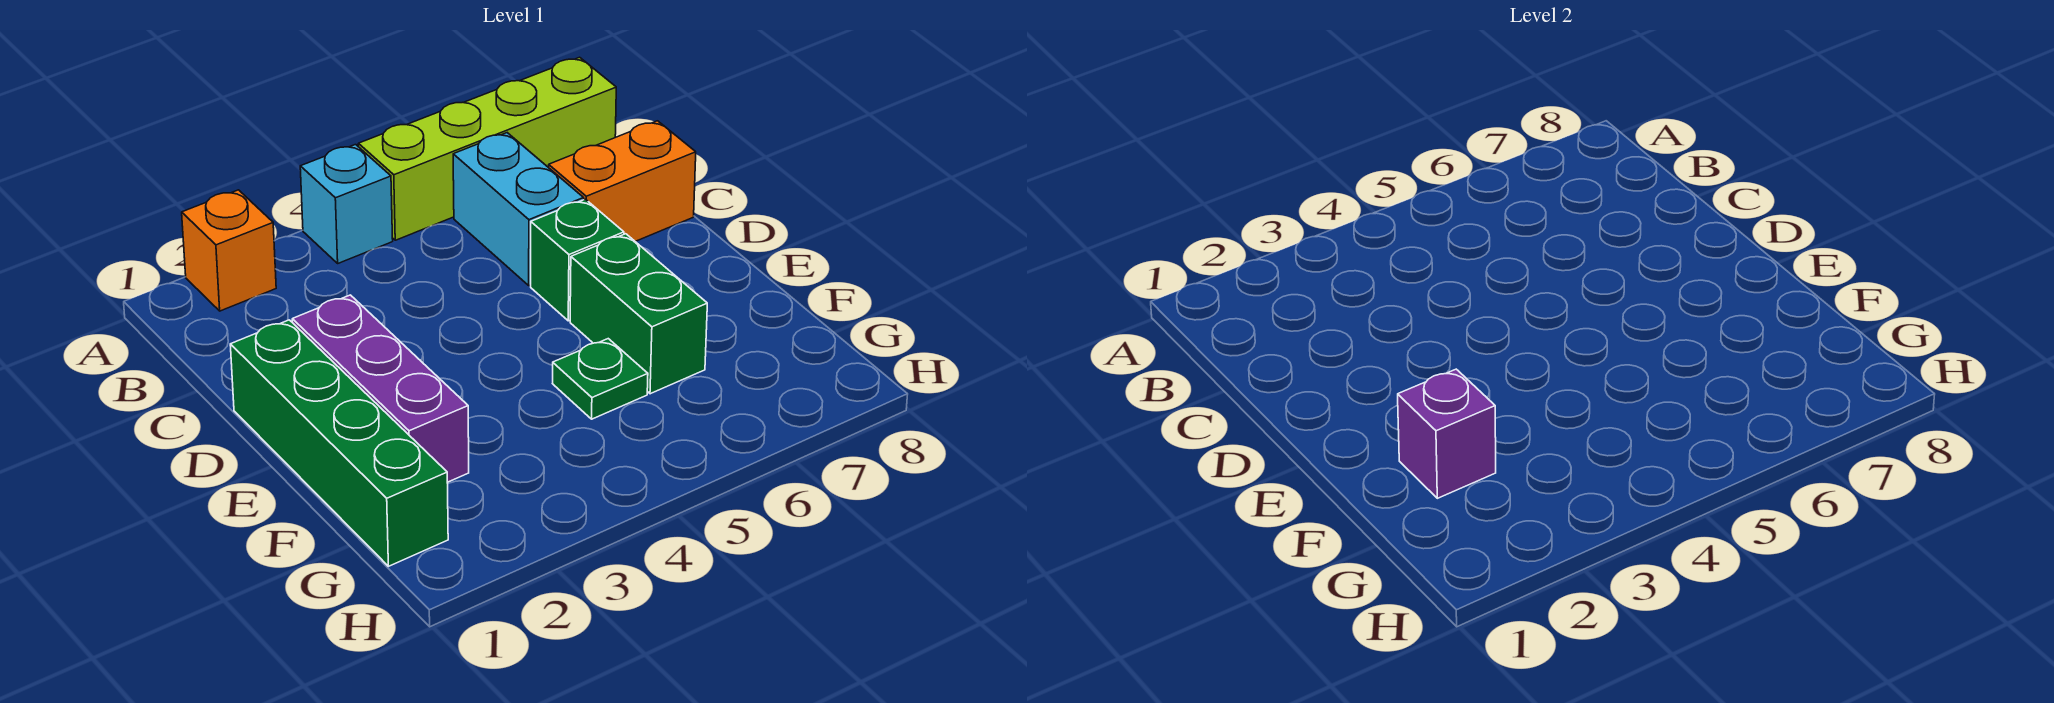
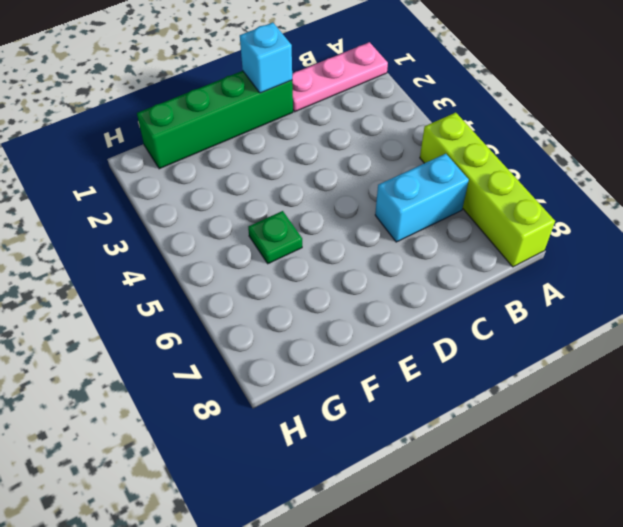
pink plate A1:C1 level 1 -> none
cyan brick D1 level 2 -> cyan brick A4 level 1
none -> orange brick A2 level 1
none -> orange brick C7:C8 level 1

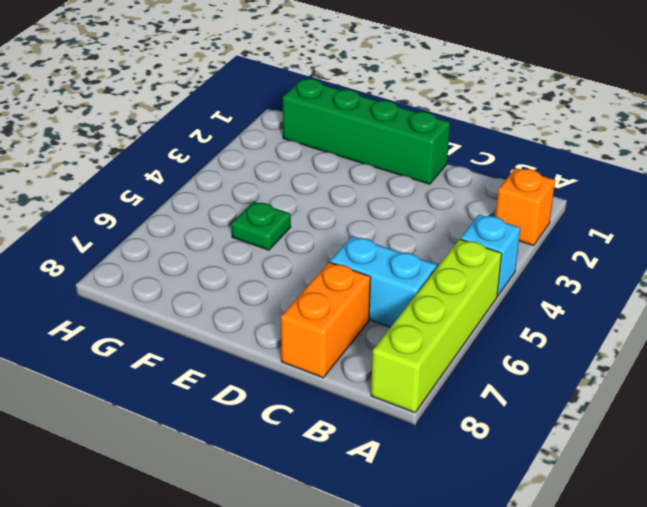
none -> purple brick D2:F2 level 1
none -> green brick D6 level 1

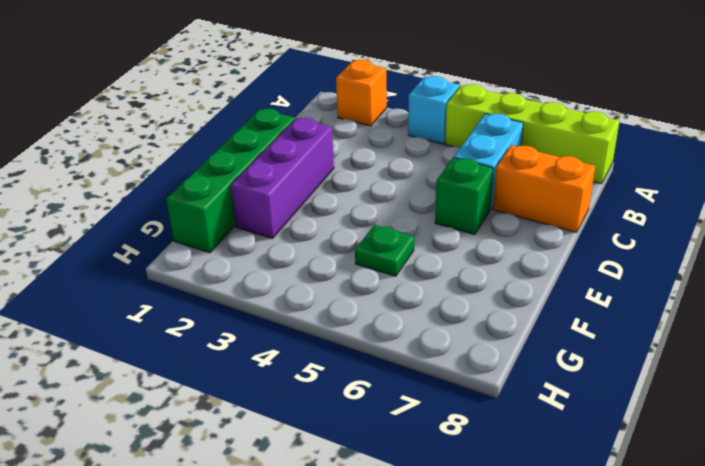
none -> green brick E6:F6 level 1
none -> purple brick F2 level 2

